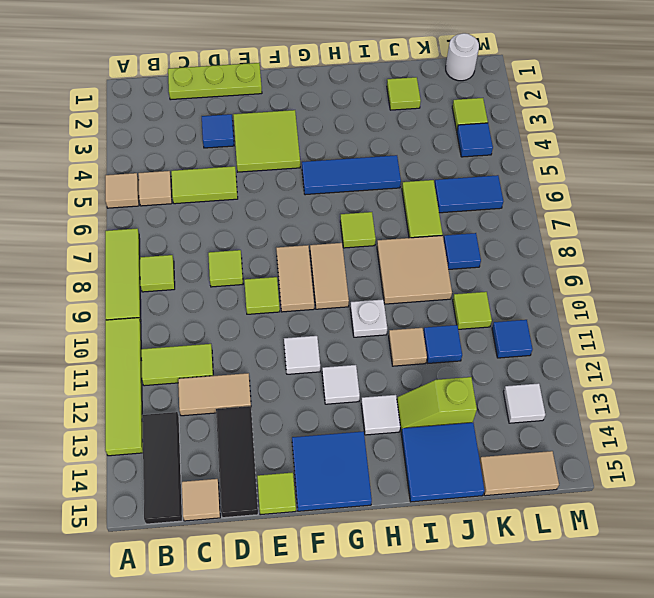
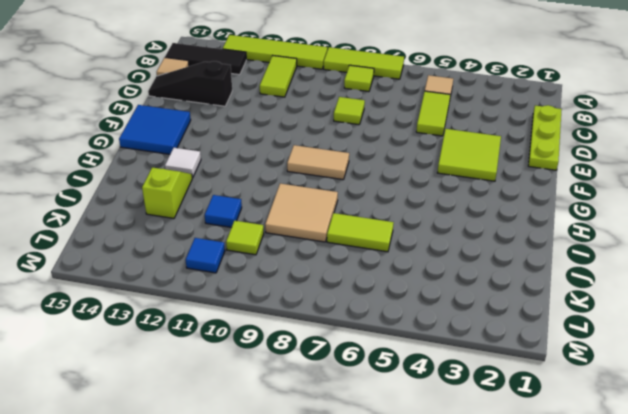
black slope D13:D15 level 1 top 13 -> black tile D13:D15 level 1
none -> tan tile A5 level 1
none -> tan tile C12:D12 level 1
none -> blue tile D3 level 1
none -> lime tile E9 level 1

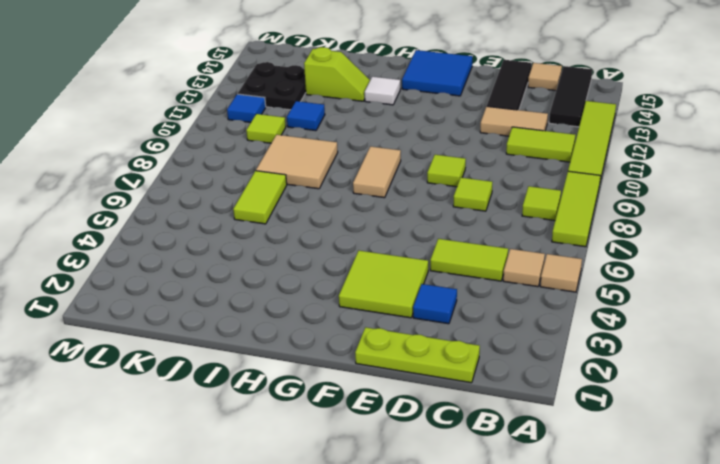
black plate K12:L13 level 1 -> white tile L13 level 1
none -> lime tile E15 level 1
none -> tan tile F8:F9 level 1
none -> white tile F11 level 1
none -> blue tile G5:I5 level 1

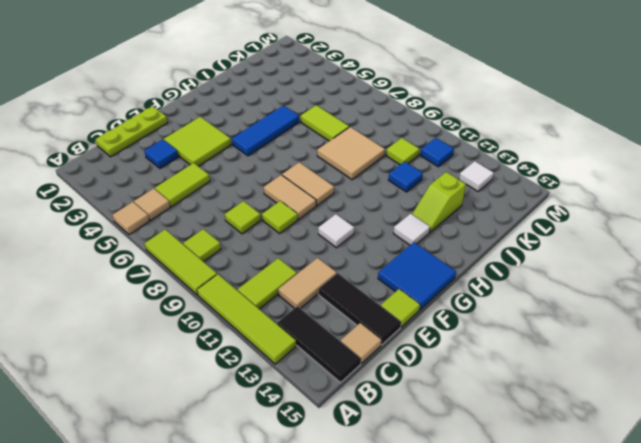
none -> white tile G12 level 1
none -> lime tile H7 level 1
none -> white plate H10 level 1
none -> tan tile I11 level 1

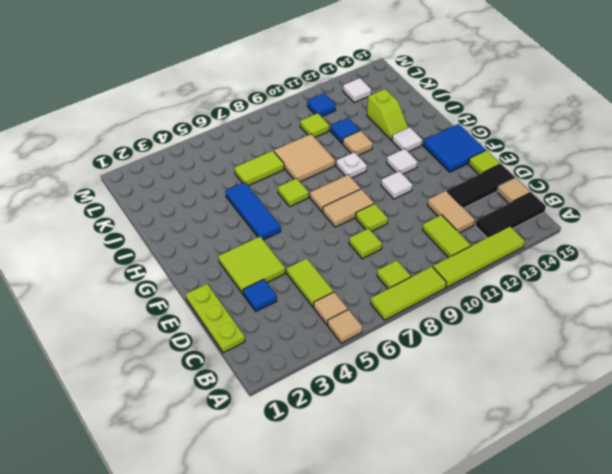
none -> blue tile I14:J15 level 1
none -> lime tile J2 level 1
none -> blue tile K6:L6 level 1
none -> blue tile K8 level 1

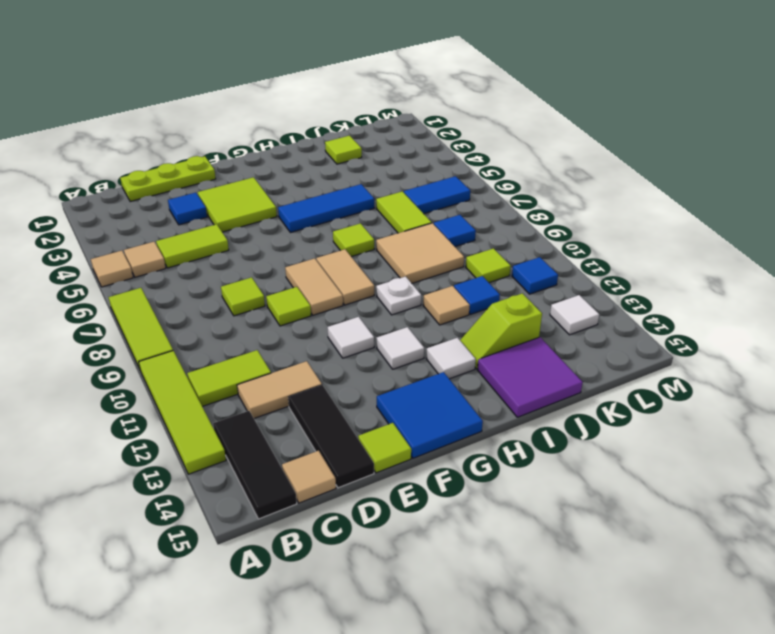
purple tile I14:J15 level 1 -> blue tile I14:J15 level 1
none -> lime tile B8 level 1
none -> tan tile K15:L15 level 1
none -> white round brick L1 level 1
none -> lime tile L3 level 1

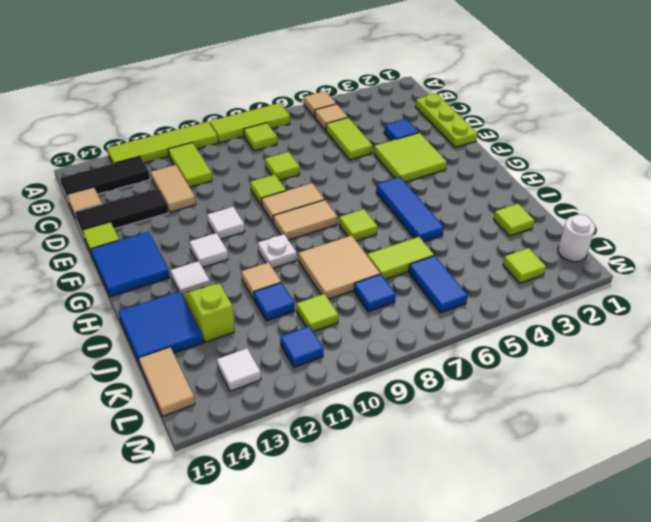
none -> blue tile L4 level 1

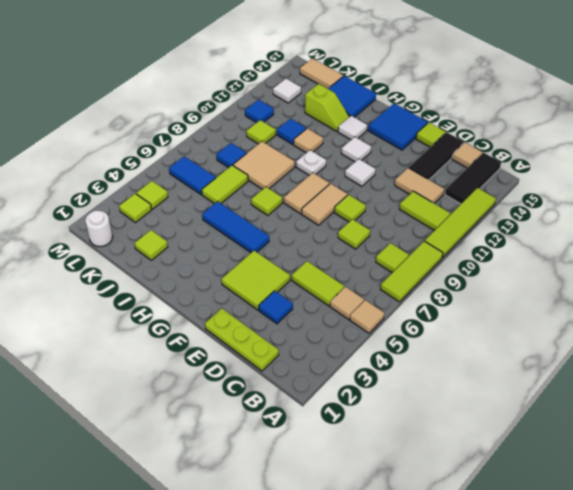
lime tile L4 level 1 -> blue tile L4 level 1

